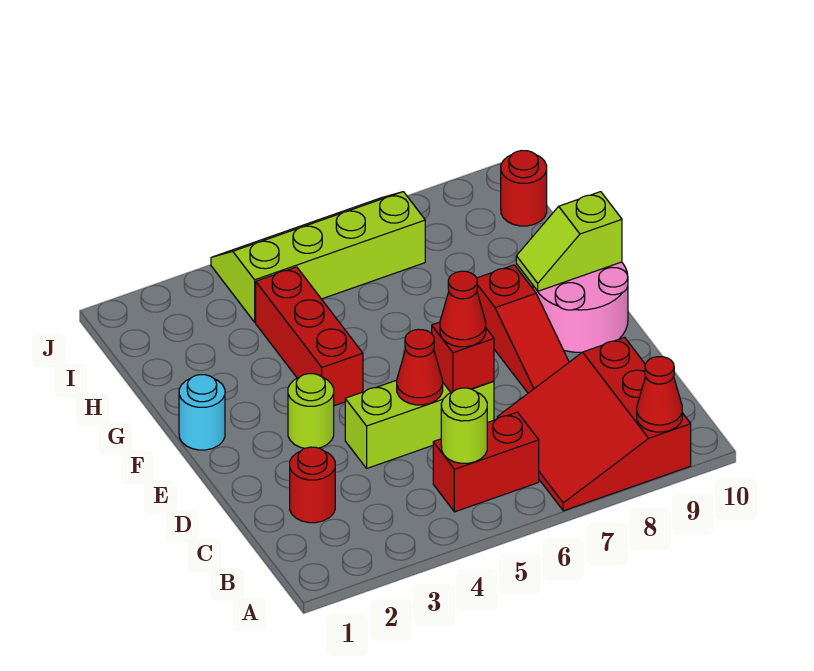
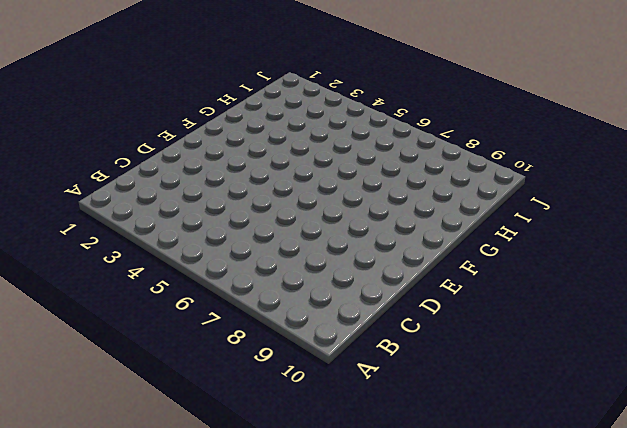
none -> red slope A7:C9 level 1 top 9
none -> red brick B5:B6 level 1
none -> red round brick C2 level 1

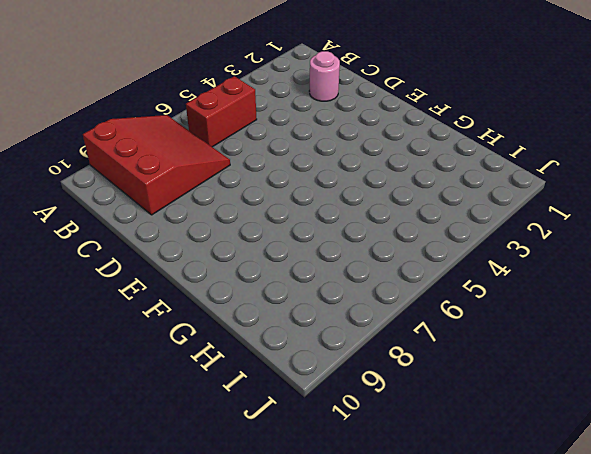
pink round brick C2 level 1 -> red round brick C2 level 1
none -> lime brick D4:D6 level 1
none -> red slope D8:F8 level 1 top F
none -> lime round brick E3 level 1

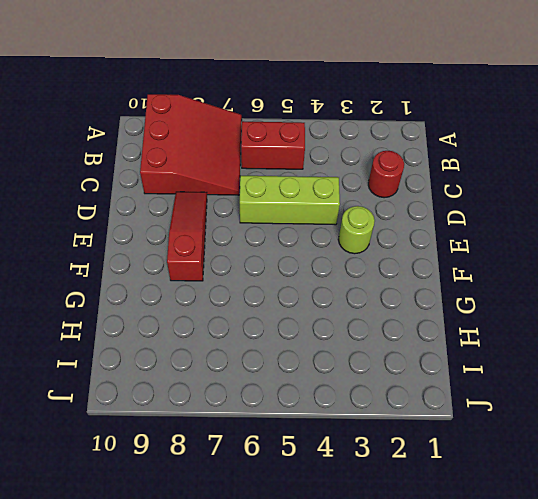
none -> pink round brick E9:F10 level 1
none -> cyan round brick F1 level 1
none -> red brick F4:H4 level 1

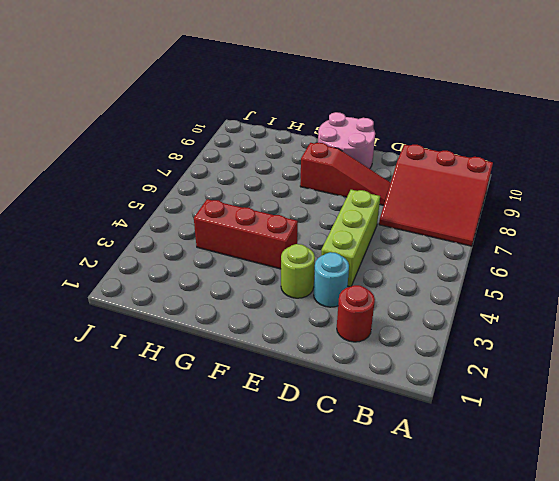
cyan round brick D3 level 1 -> cyan round brick F1 level 1
none -> red brick B5:B6 level 1
none -> lime slope I4:J7 level 1 top I
none -> red round brick I10 level 1

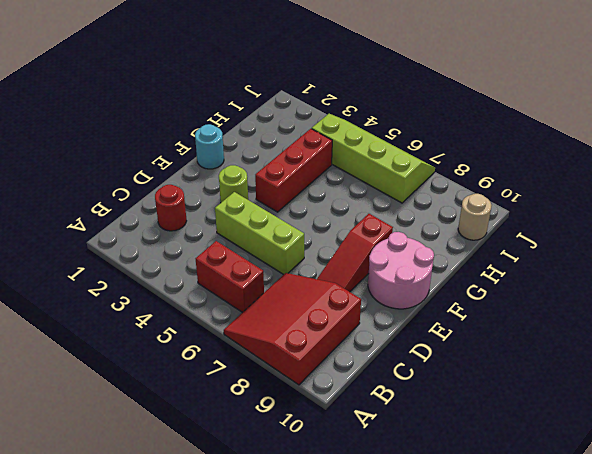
tan round brick I10 level 1 -> red round brick I10 level 1
none -> red cone A9 level 2
none -> lime round brick B5 level 2
none -> red cone D5 level 2

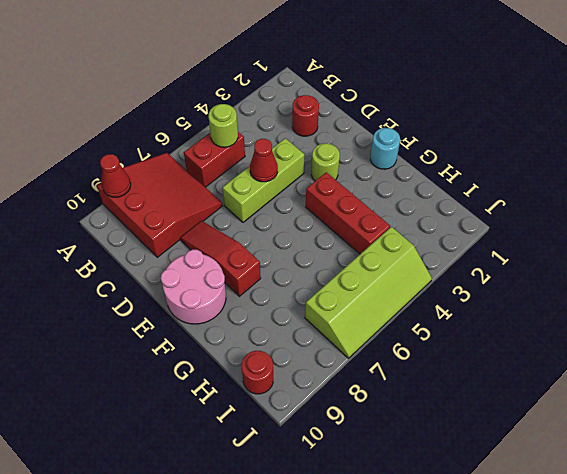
none -> red brick D6 level 2
none -> lime slope F9:F10 level 2 top 10
none -> red cone D6 level 3

